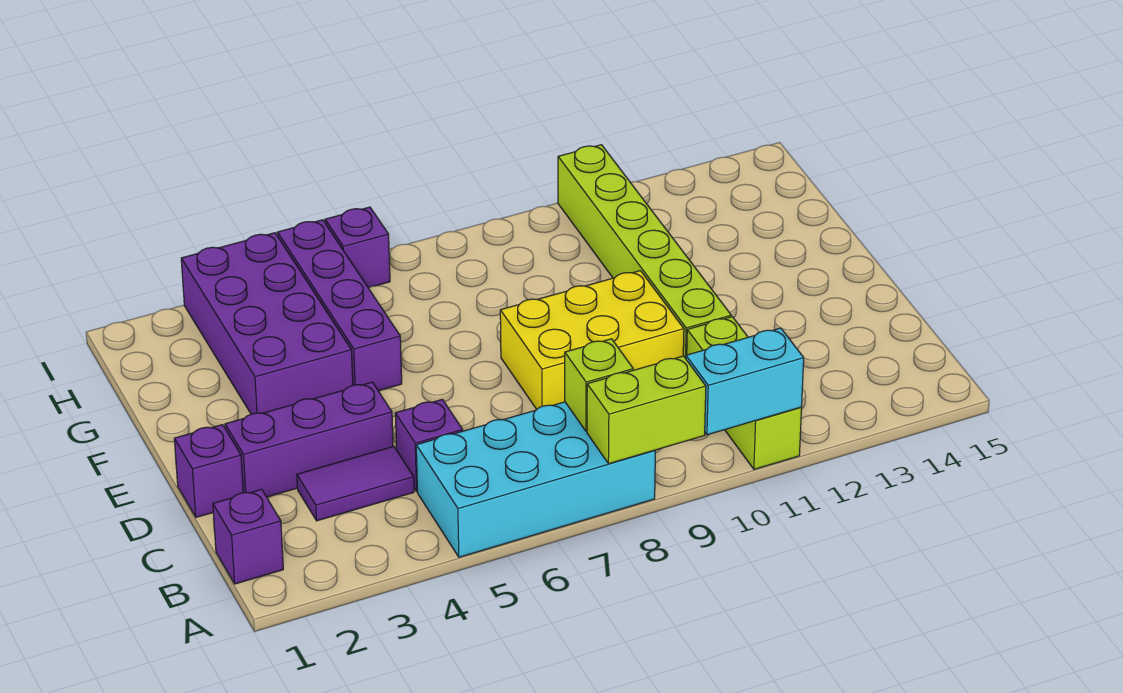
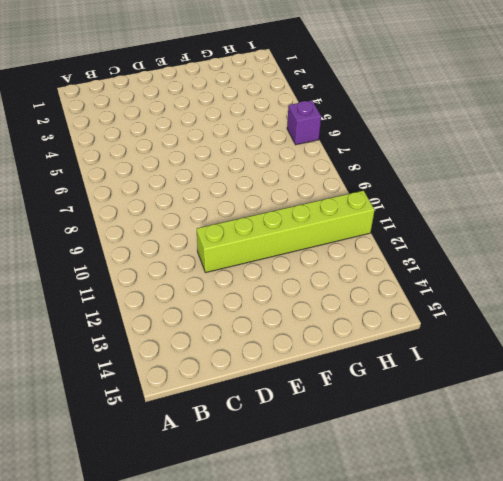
none -> cyan brick A5:B8 level 1
none -> lime brick A11:C11 level 1
none -> purple brick B1 level 1

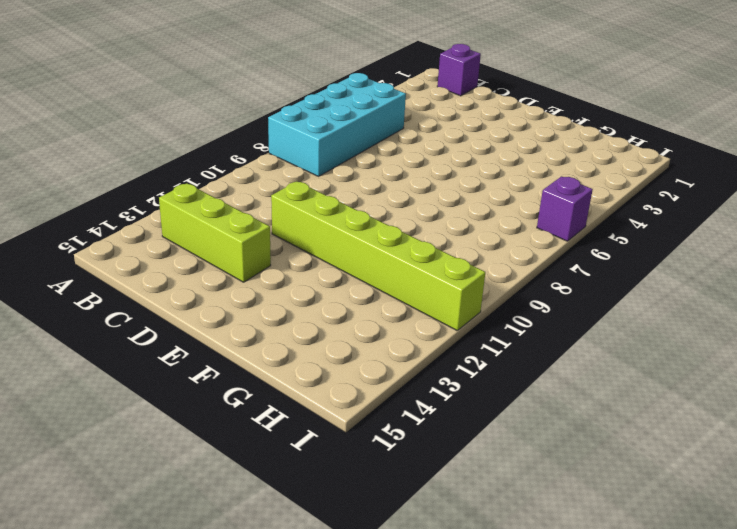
lime brick B13:D13 level 1 -> lime brick A11:C11 level 1
none -> purple tile C3:C4 level 1
none -> purple brick C5 level 1
none -> purple brick D1 level 1

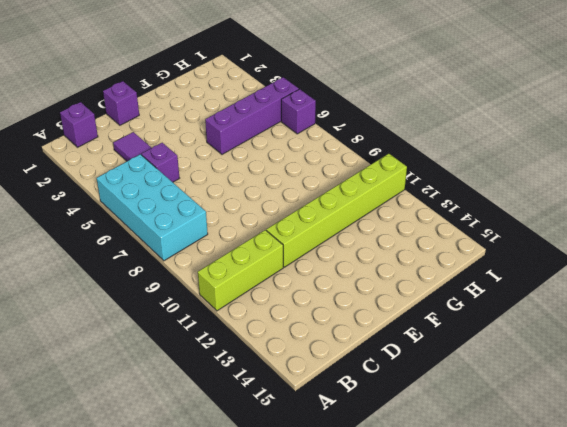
none -> purple brick D2:D4 level 1
none -> yellow brick D8:E10 level 1
none -> purple brick F3:I4 level 1

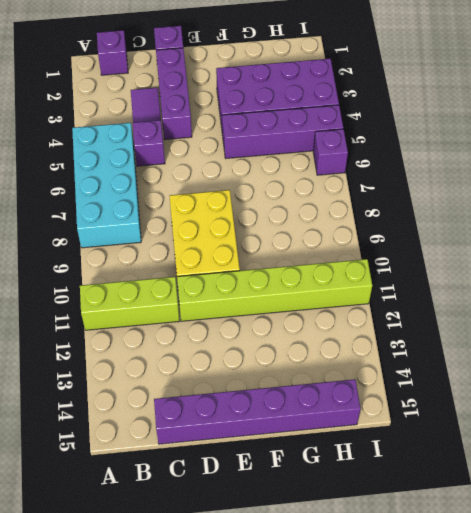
purple brick C15:H15 level 1 -> none
none -> lime brick A8:A9 level 2
none -> cyan brick A10:A11 level 2
none -> lime brick B8 level 2

